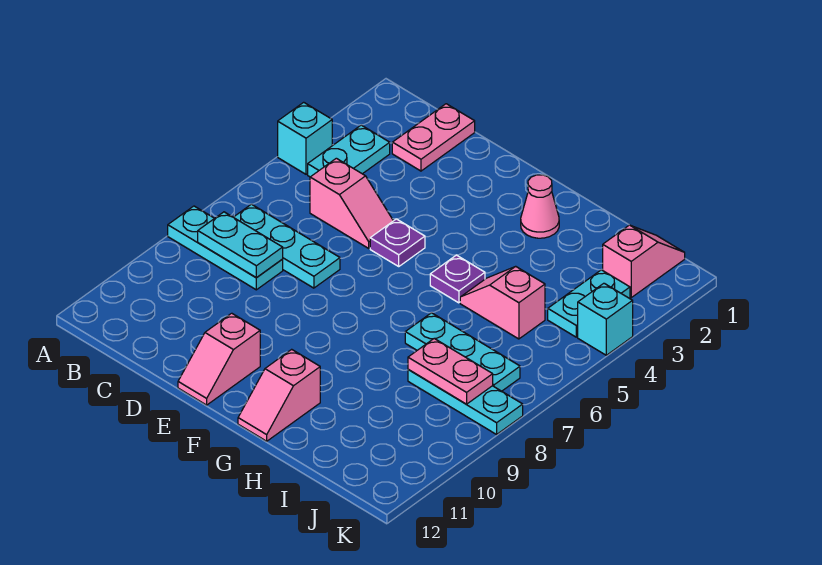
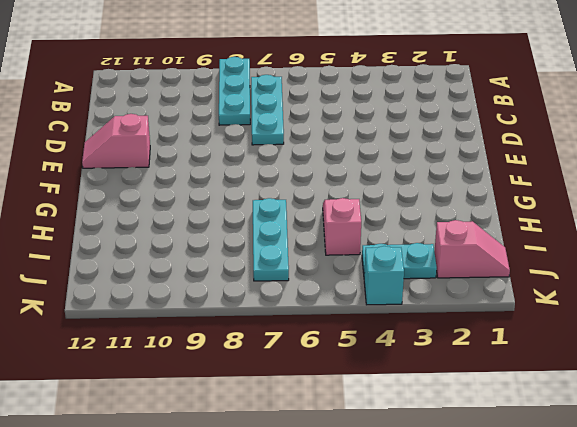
none -> cyan brick A4 level 1
none -> cyan plate B3:B4 level 1
none -> pink plate C1:C2 level 1

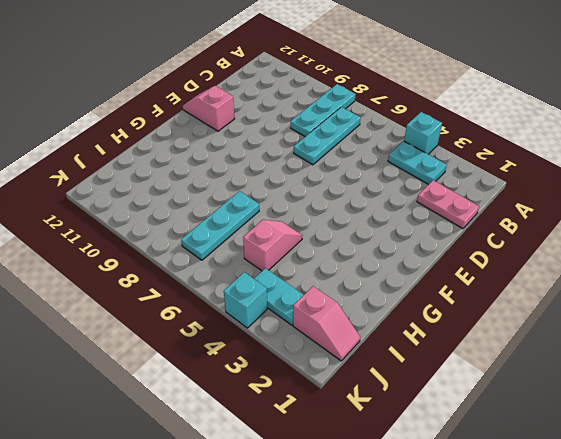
none -> pink slope C5:D5 level 1 top C
none -> purple plate E5 level 1
none -> pink cone G2 level 1

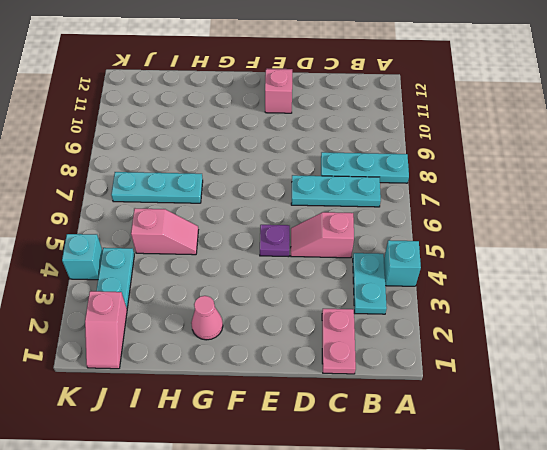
none -> purple plate G5 level 1
none -> pink slope G11:G12 level 1 top 11
none -> cyan plate I8:K8 level 1

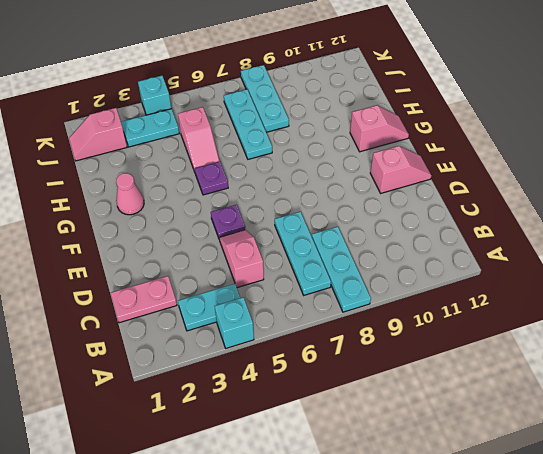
none -> cyan plate B8:C8 level 2
none -> pink plate I8:J8 level 2

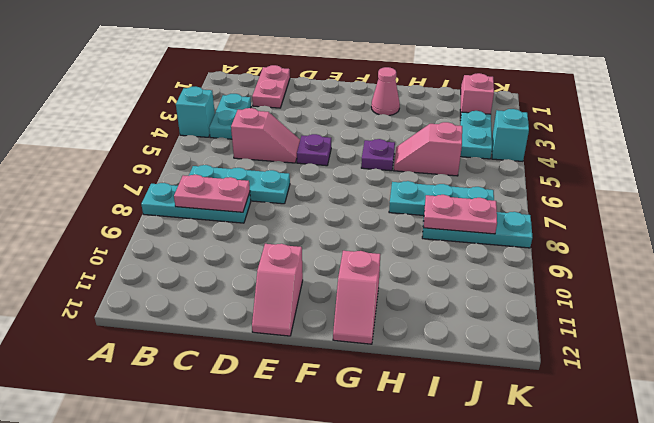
pink plate B8:C8 level 2 -> cyan plate B8:C8 level 2

